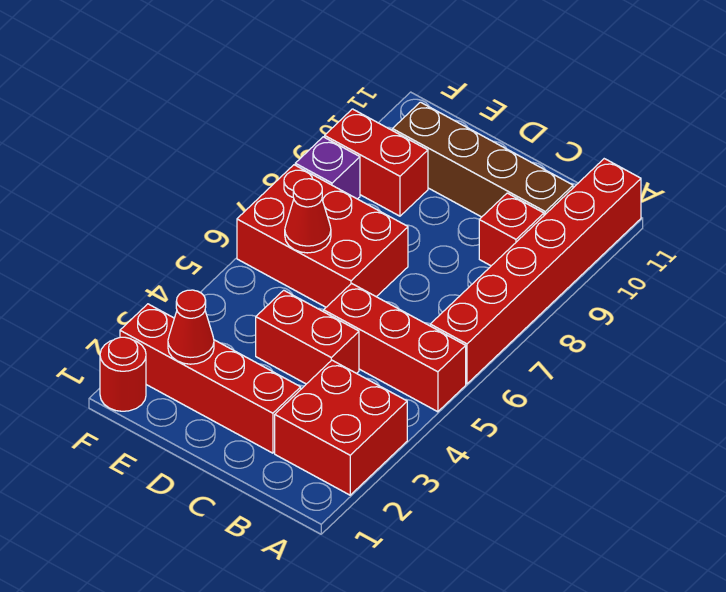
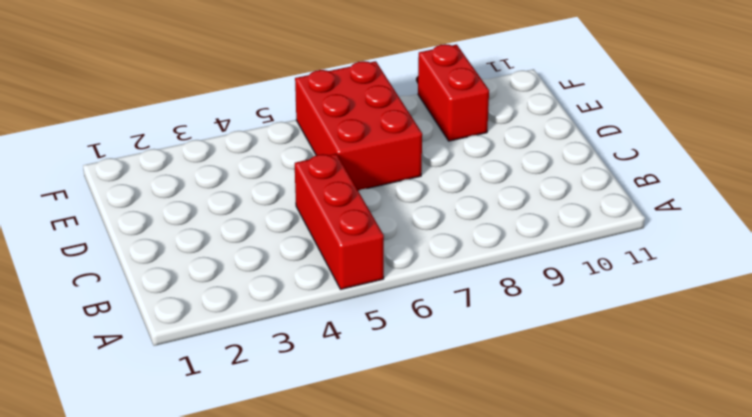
none -> red brick A2:B3 level 1
none -> red brick A6:A11 level 1
none -> red brick B9 level 1

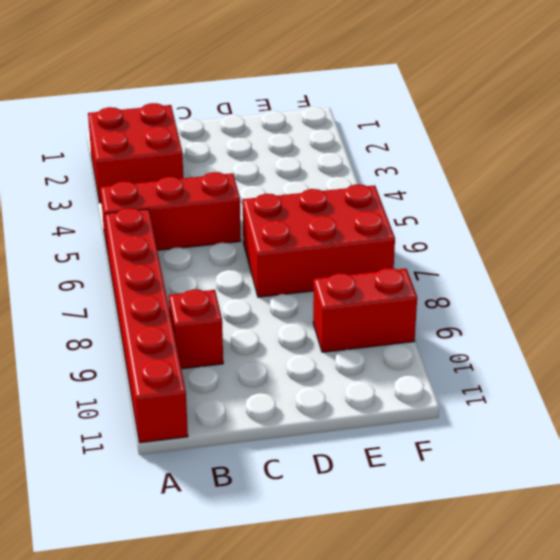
none -> brown brick B10:E10 level 1
none -> red brick C2:F2 level 1
none -> red brick C4:D4 level 1

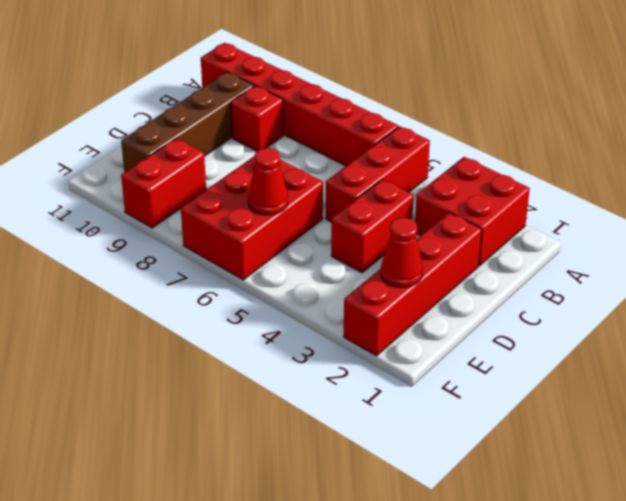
none -> red round brick F1 level 1
none -> purple brick F8 level 1

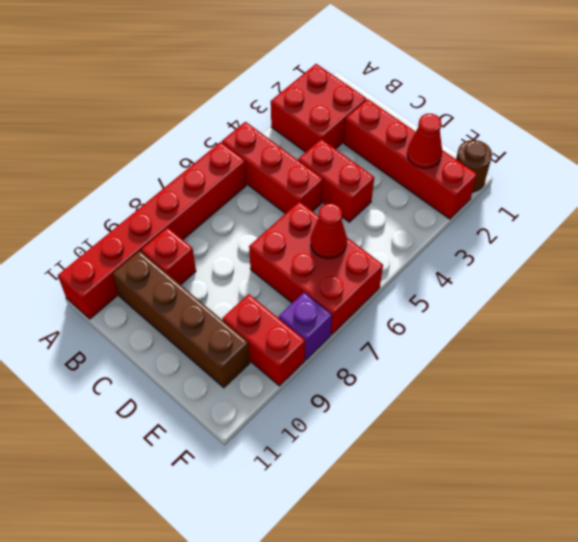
brown round brick F1 level 1 -> red round brick F1 level 1

